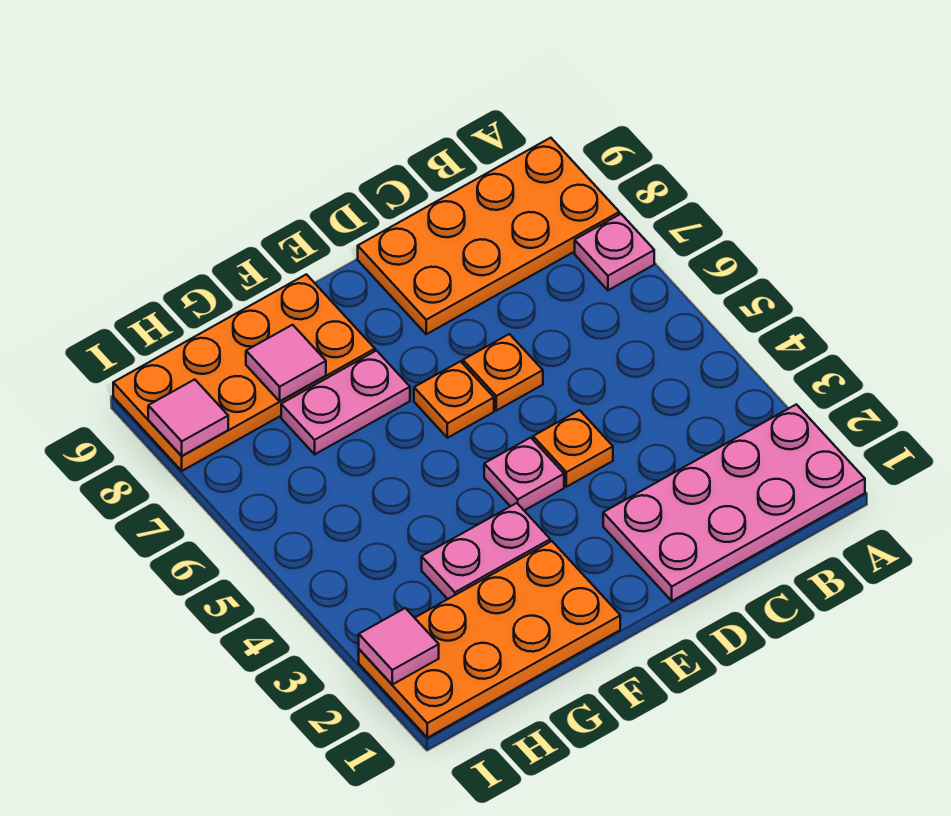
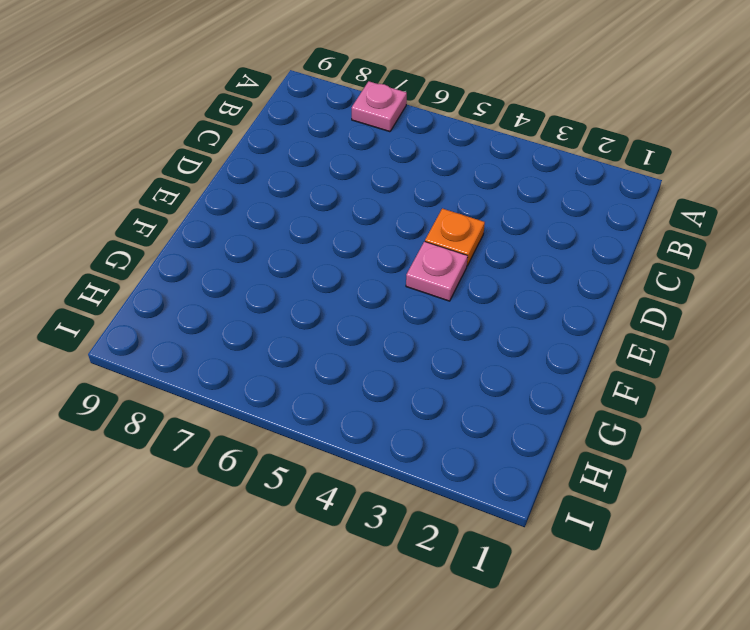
none -> pink plate A1:D2 level 1
none -> orange plate A8:D9 level 1
none -> orange plate D6 level 1

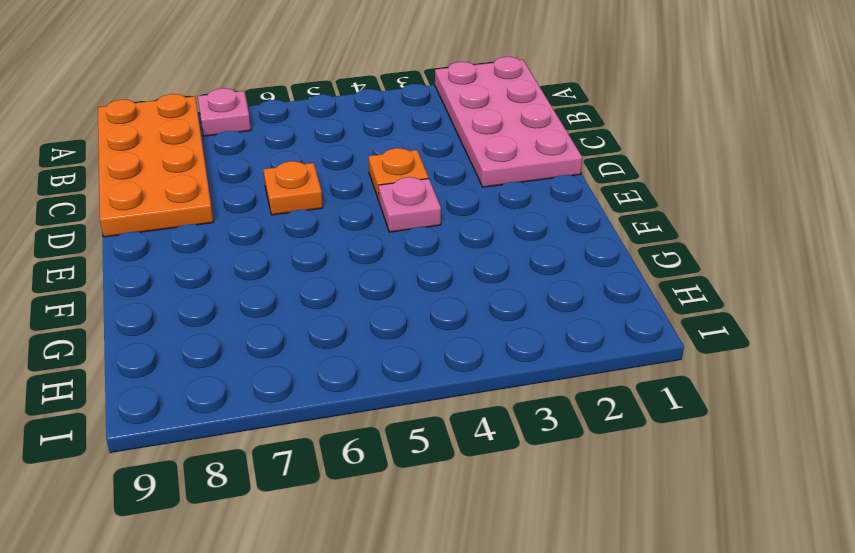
none -> orange plate E6 level 1
none -> orange plate F1:I2 level 1
none -> pink plate F3:G3 level 1

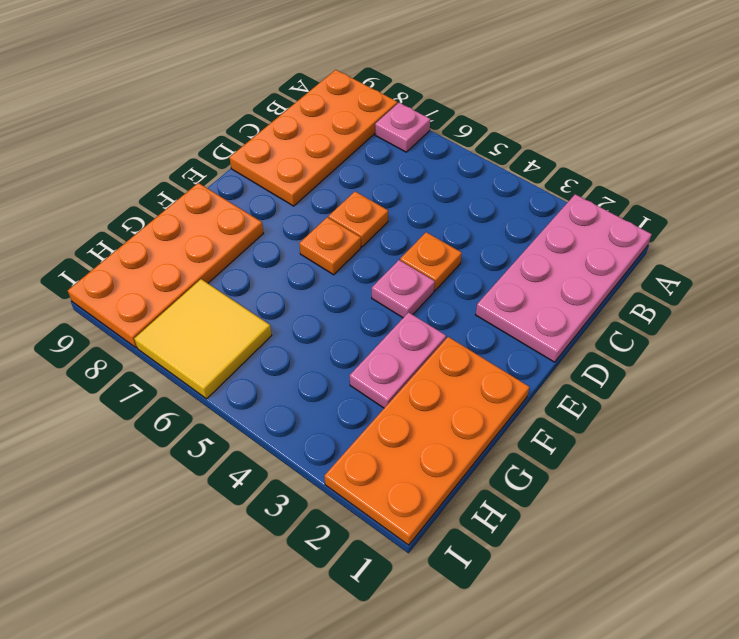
yellow tile H6:I7 level 1 -> none
none -> pink plate F7:G7 level 1
none -> pink tile G8 level 2
none -> pink tile I2 level 2

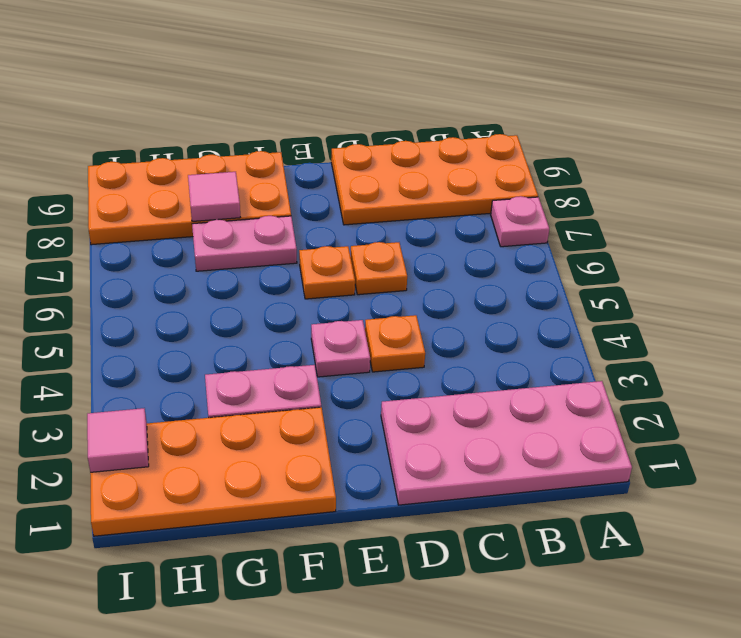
none -> pink tile I8 level 2

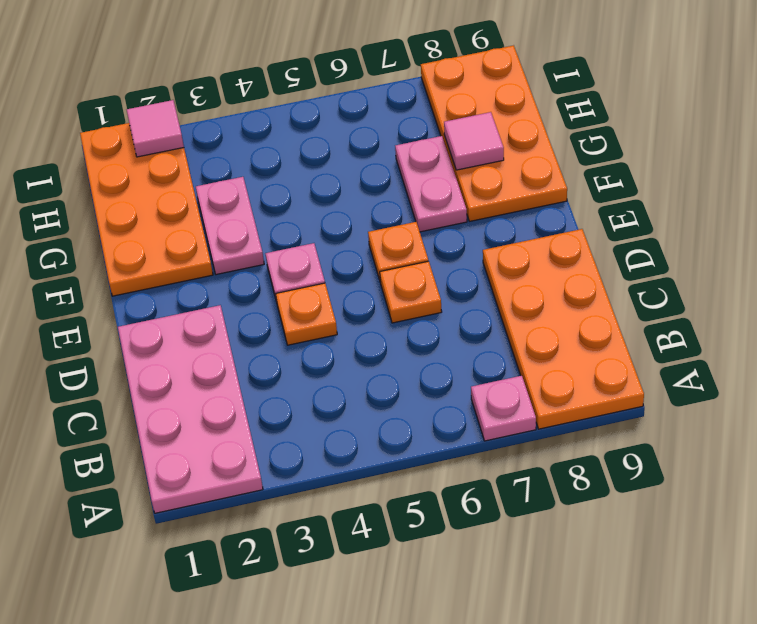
none -> pink tile I8 level 2

